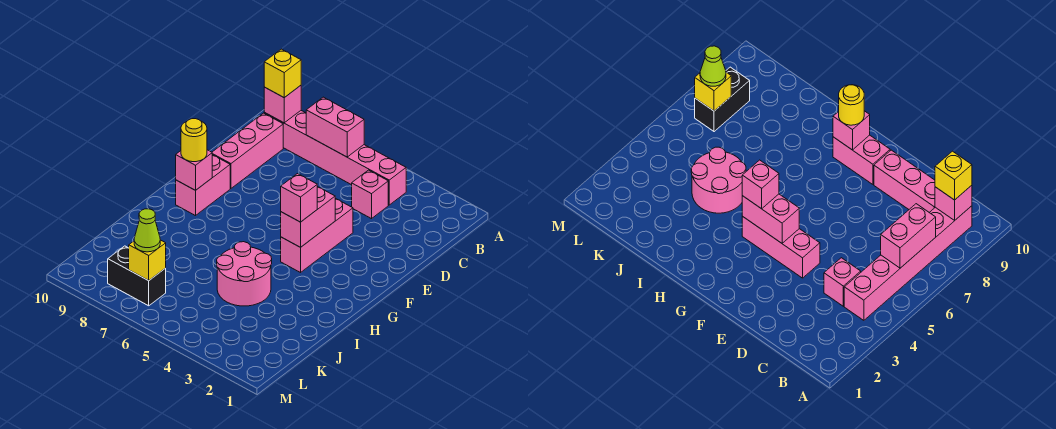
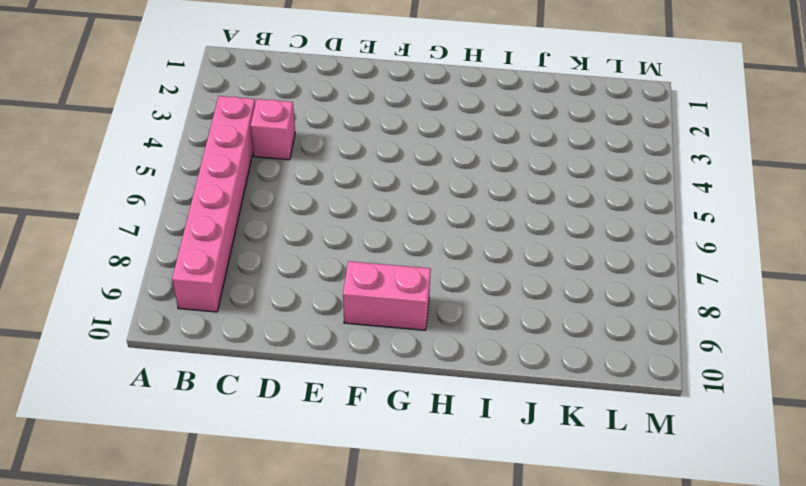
none -> pink brick C9:E9 level 1
none -> pink brick E4:G4 level 1
none -> pink round brick I4:J5 level 1

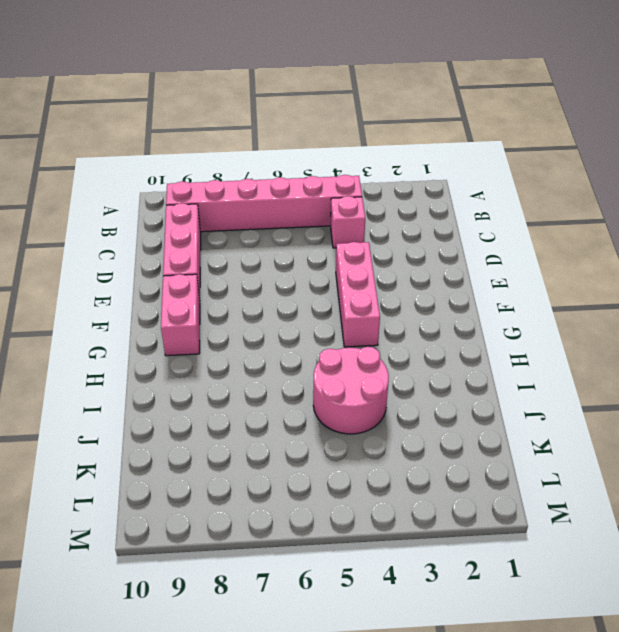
none -> black brick L7:L8 level 1
none -> pink brick B6:B7 level 2
none -> pink brick B9 level 2

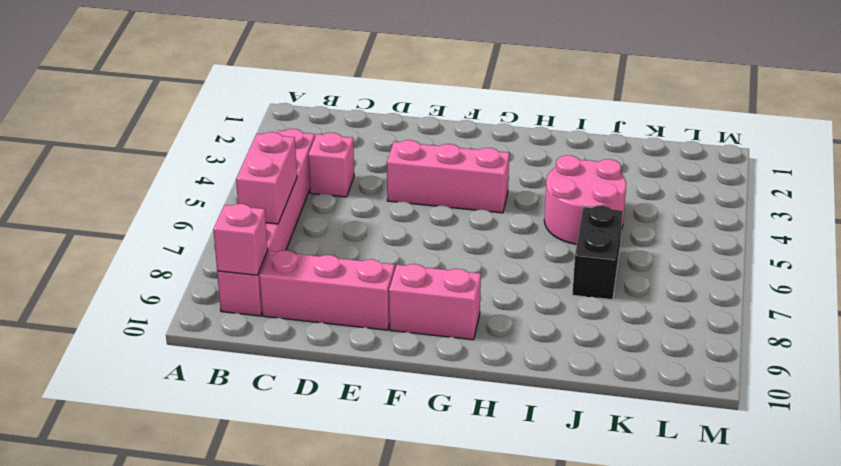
black brick J6:J7 level 1 -> black brick L7:L8 level 1
none -> pink brick F4:G4 level 2
none -> pink brick G9 level 2
none -> yellow brick L7 level 2

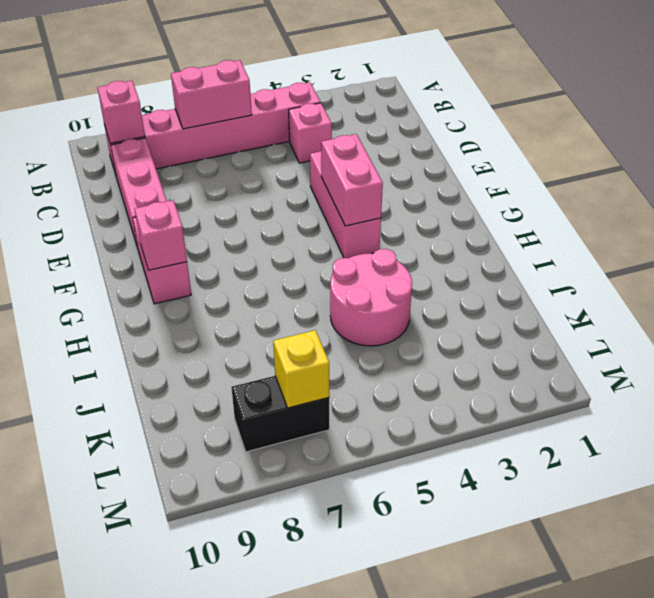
none -> yellow brick B9 level 3
none -> pink brick G4 level 3
none -> yellow round brick G9 level 3

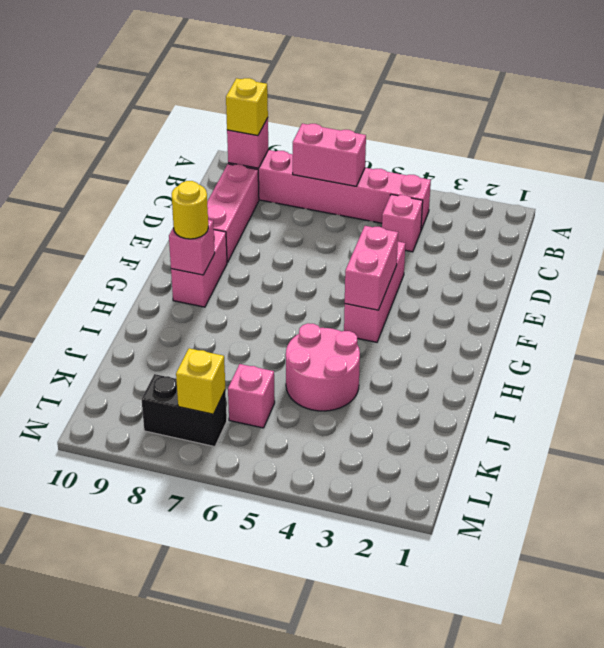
pink brick K6 level 1 -> pink brick G4 level 3
none -> lime cone L7 level 3

